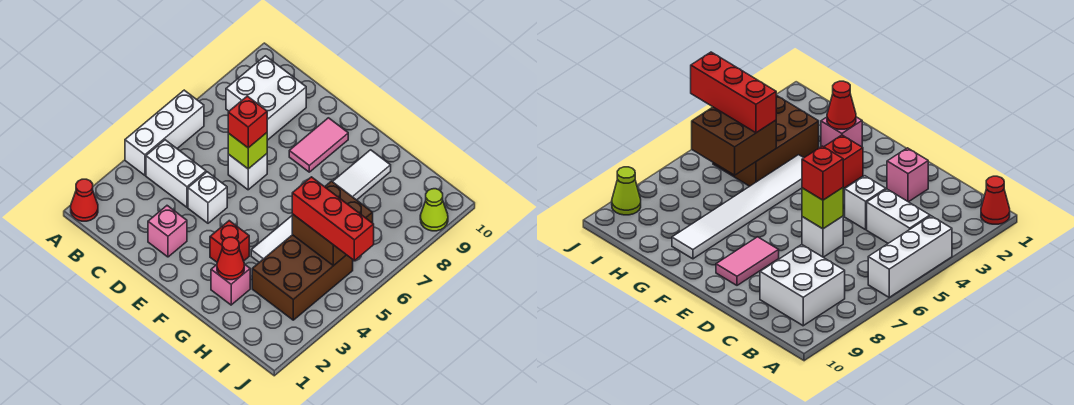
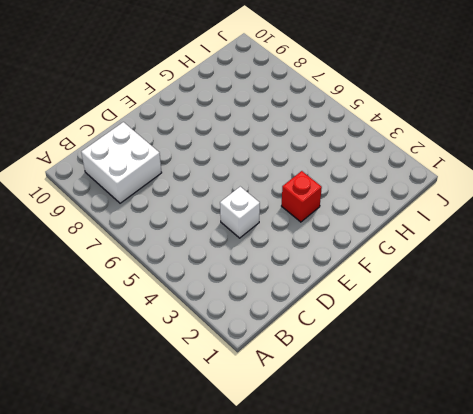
none -> red cone A1 level 1
none -> white brick A4:A6 level 1
none -> white brick B4:C4 level 1

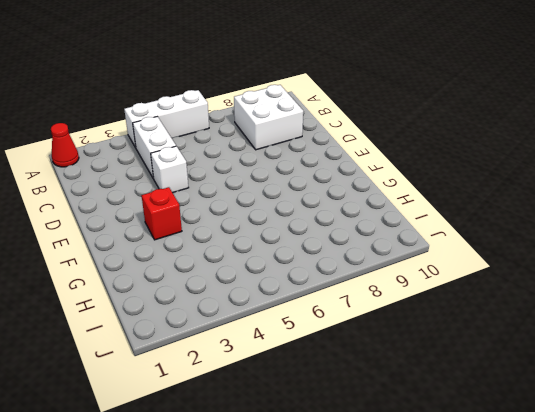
none -> pink brick D2 level 1
none -> white brick D6 level 1
none -> pink tile E8:E9 level 1

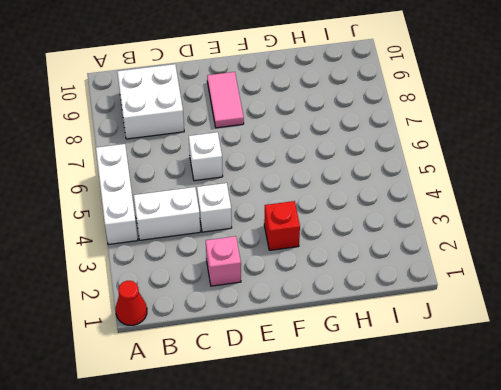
none -> pink brick G2 level 1
none -> white tile G4:G9 level 1
none -> brown brick H3:I5 level 1

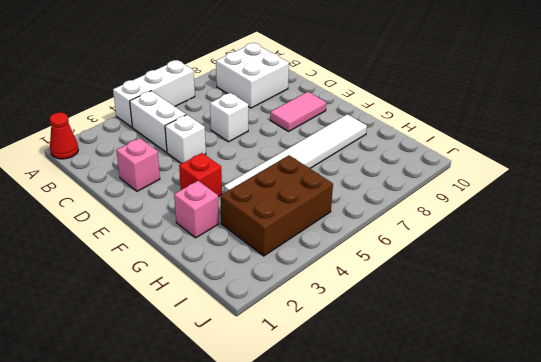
none -> lime cone J9 level 1
none -> lime brick D6 level 2
none -> red cone G2 level 2

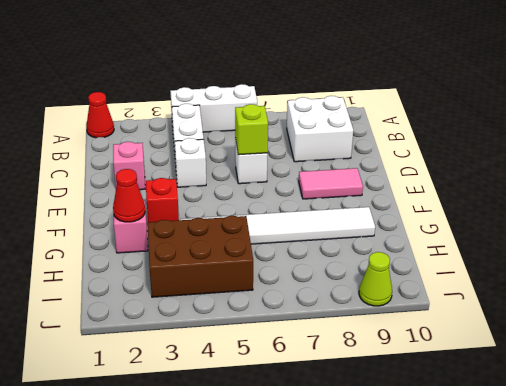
none -> brown brick H5:I6 level 2
none -> red brick D6 level 3
none -> red brick H5:J5 level 3

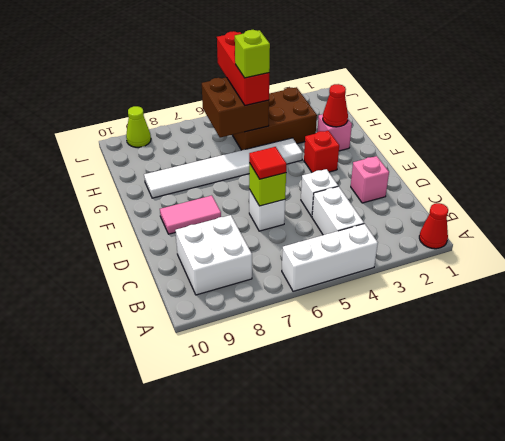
red tile D6 level 3 -> red brick D6 level 3
lime brick H5 level 4 -> none

